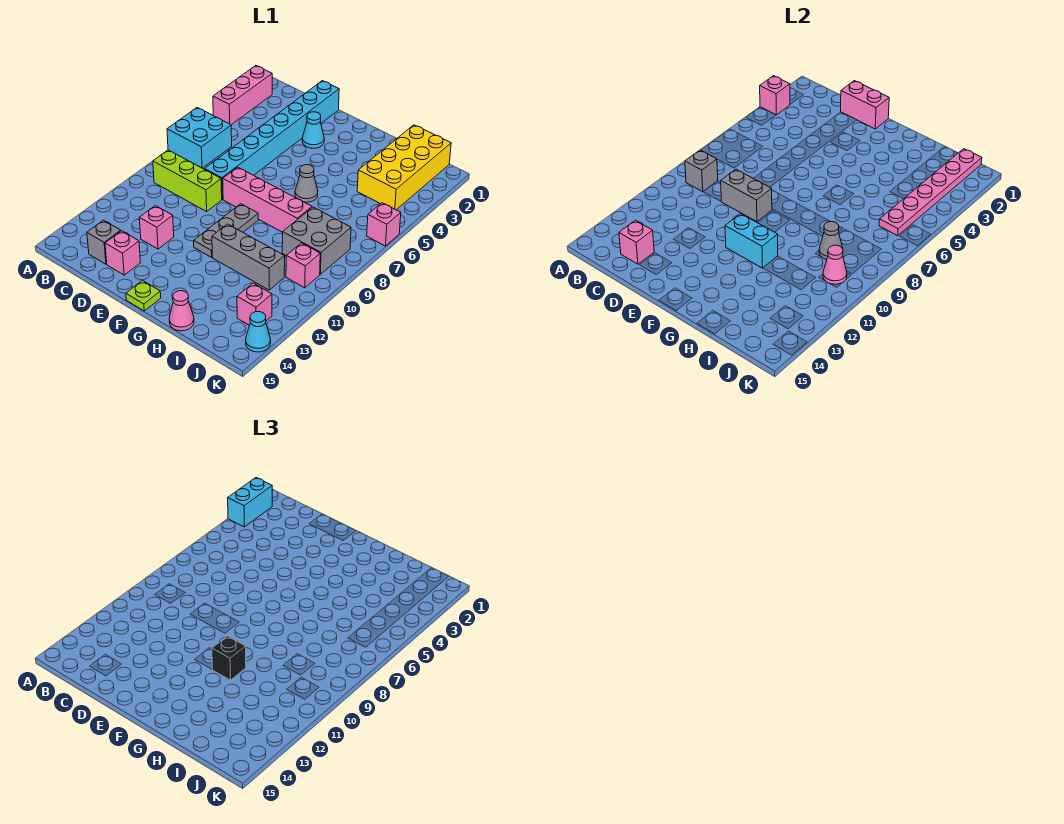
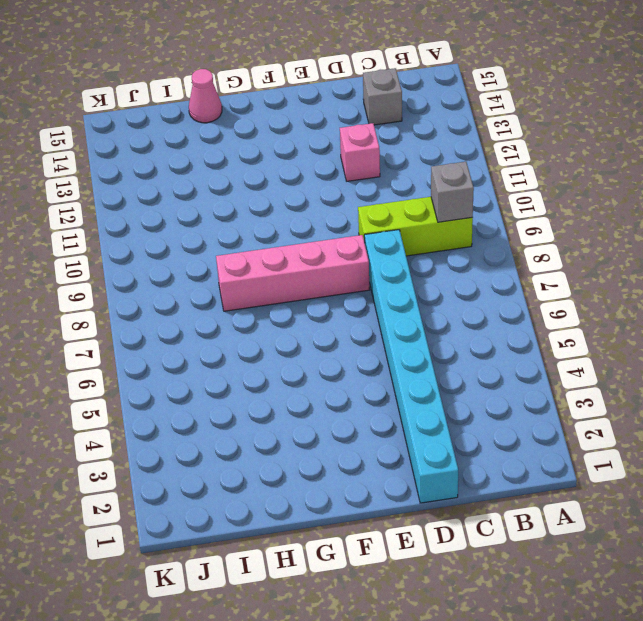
none -> pink brick A2:A4 level 1
none -> cyan brick A6:B7 level 1
none -> pink brick D14 level 1
none -> cyan cone E3 level 1

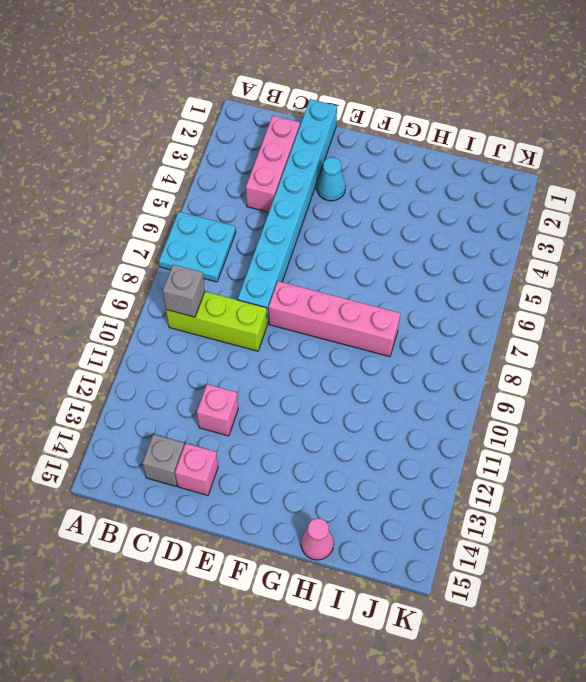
cyan plate A6:B7 level 1 -> cyan brick A6:B7 level 1
pink brick C2:C4 level 1 -> pink brick A2:A4 level 1
none -> grey plate F9:F11 level 1
none -> lime plate F15 level 1
none -> grey cone G6 level 1
none -> grey brick G11:I11 level 1

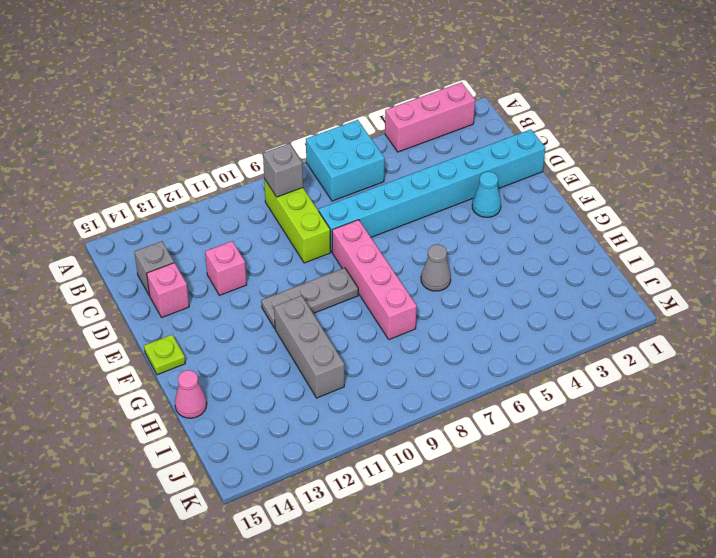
none -> yellow brick I1:J4 level 1
none -> grey brick I8:J9 level 1
none -> pink brick J10 level 1
none -> pink brick J13 level 1

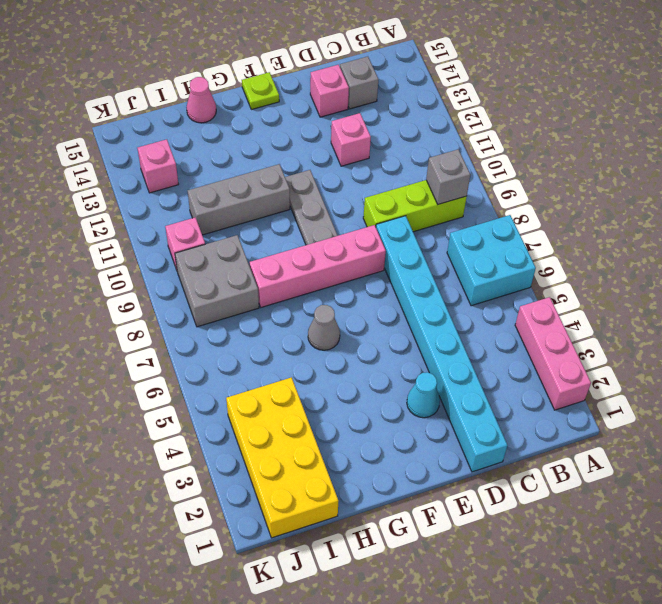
none -> pink brick K6 level 1
none -> cyan cone K14 level 1
none -> pink brick A3 level 2
none -> pink brick C14 level 2

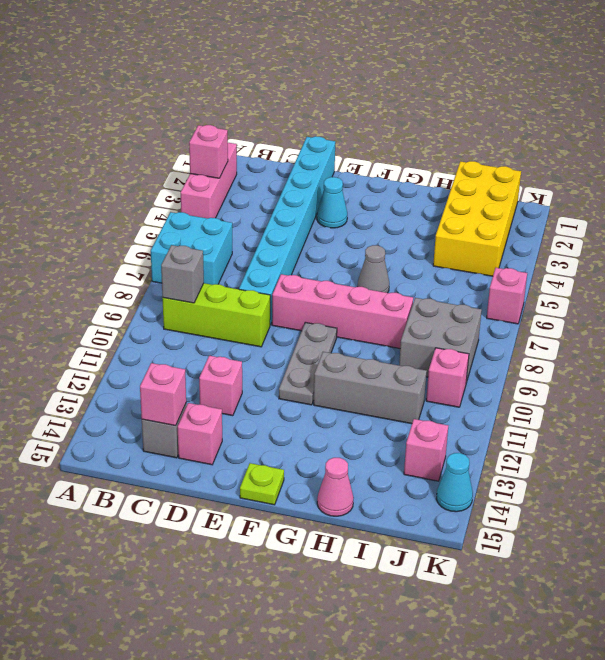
none -> pink brick D1:E1 level 2
none -> grey brick D9:E9 level 2
none -> cyan brick F11:G11 level 2
none -> grey cone I9 level 2

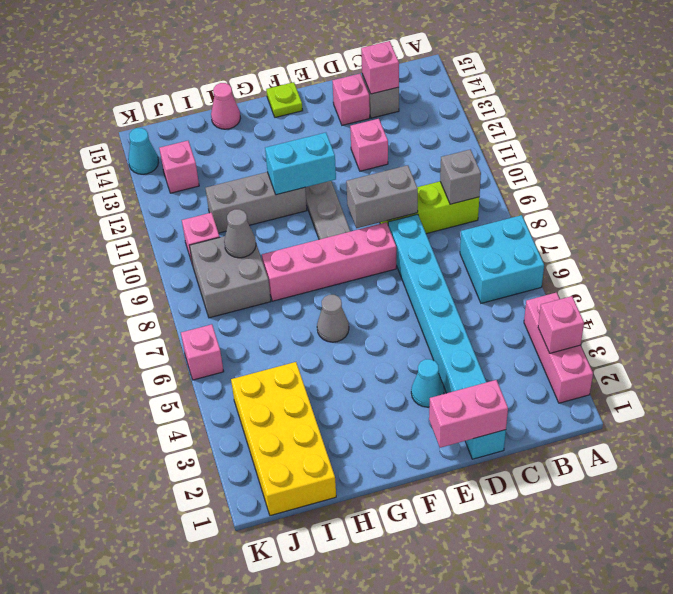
none -> pink plate J1:J6 level 2
none -> pink cone J10 level 2
none -> cyan brick A2:A3 level 3
none -> black brick G11 level 3

